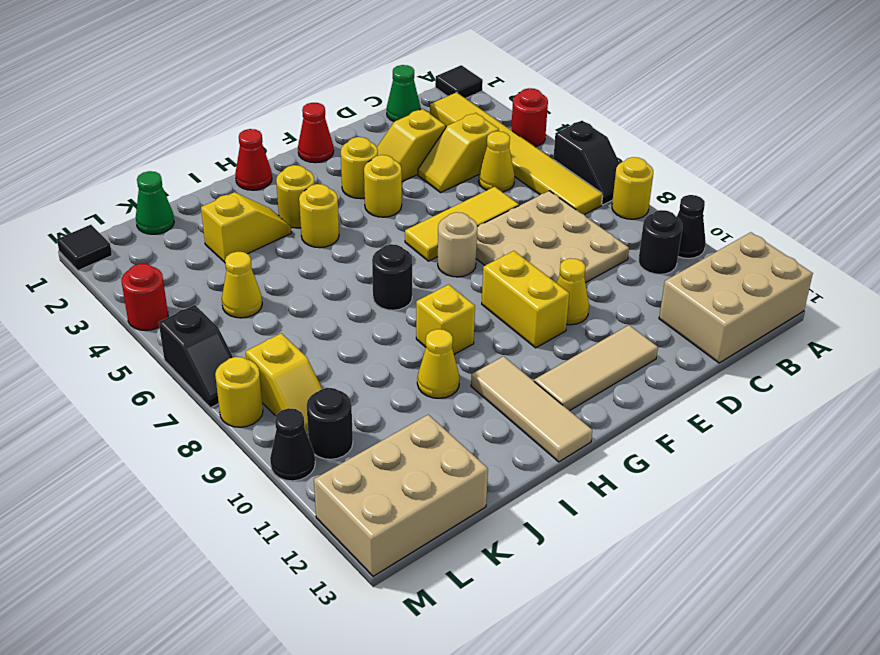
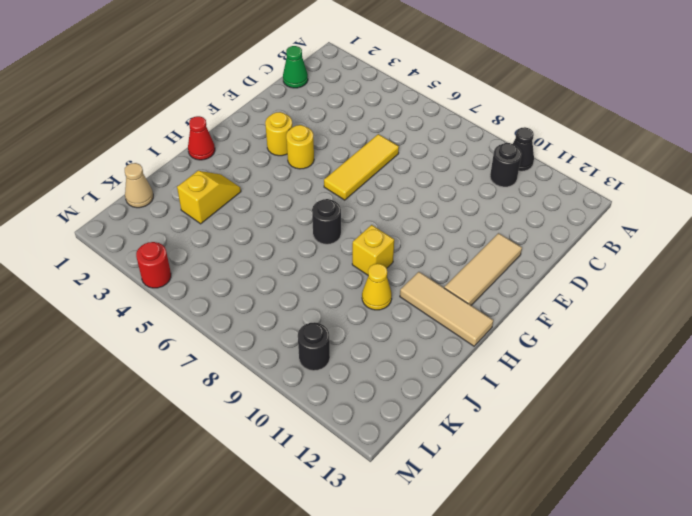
tan cone K1 level 1 -> green cone K1 level 1
none -> black tile A1 level 1
none -> red round brick A4 level 1
none -> black slope A6:A7 level 1 top 6
none -> yellow round brick A8 level 1

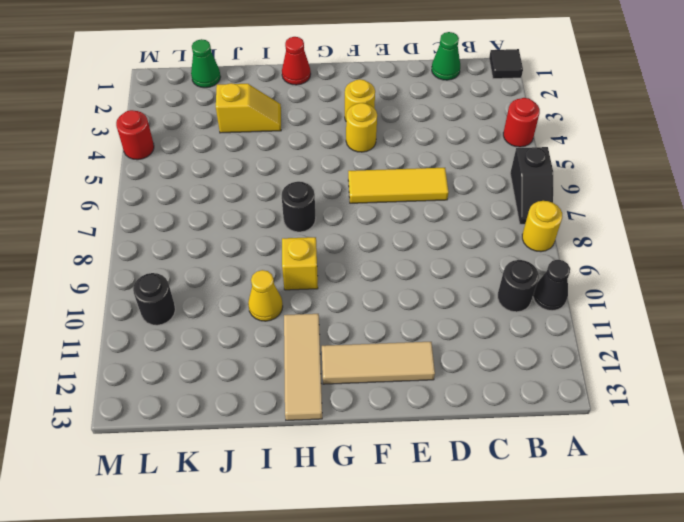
none -> tan brick A12:C13 level 1
none -> yellow tile B2:B7 level 1
none -> yellow slope C4:D4 level 1 top C
none -> yellow cone C5 level 1

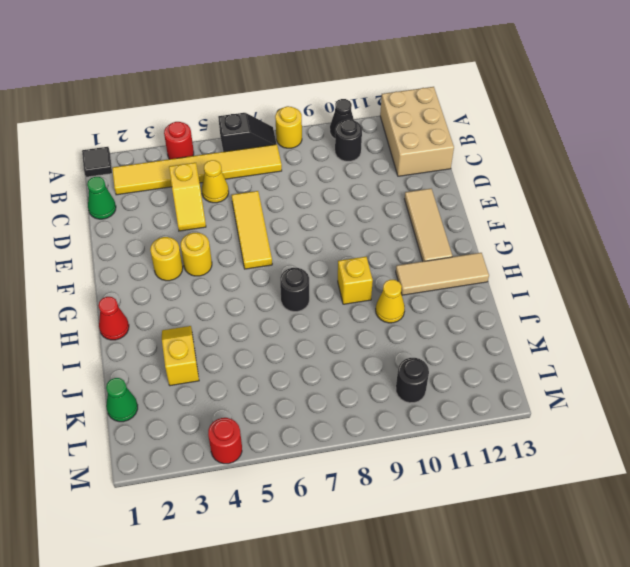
none -> tan plate C7:E9 level 1
none -> yellow slope D3:E3 level 1 top D
none -> yellow cone E10 level 1
none -> red cone F1 level 1

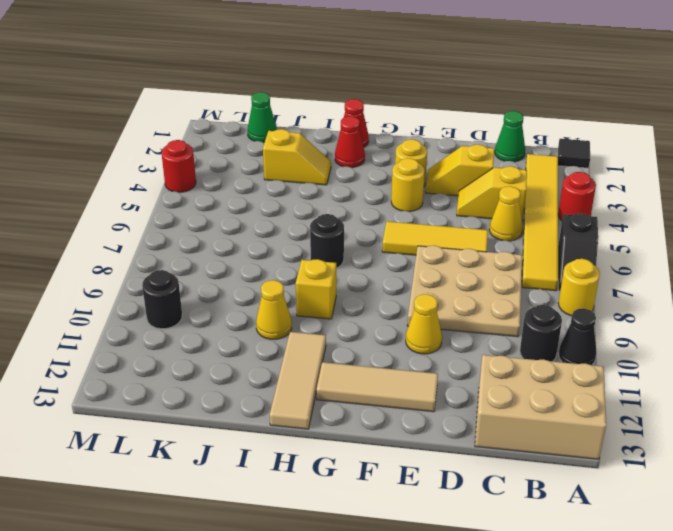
red cone H2 level 1 -> red cone F1 level 1
none -> tan round brick F7 level 1
none -> yellow brick F9:F10 level 1
none -> yellow round brick H3 level 1
none -> yellow round brick H4 level 1

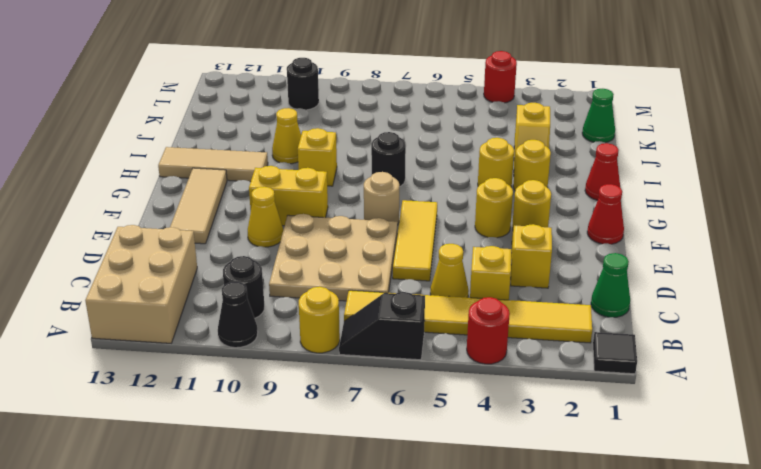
none -> yellow cone K5 level 1
none -> tan brick K12:M13 level 1
none -> yellow slope L8:L9 level 1 top 8
none -> black tile M1 level 1

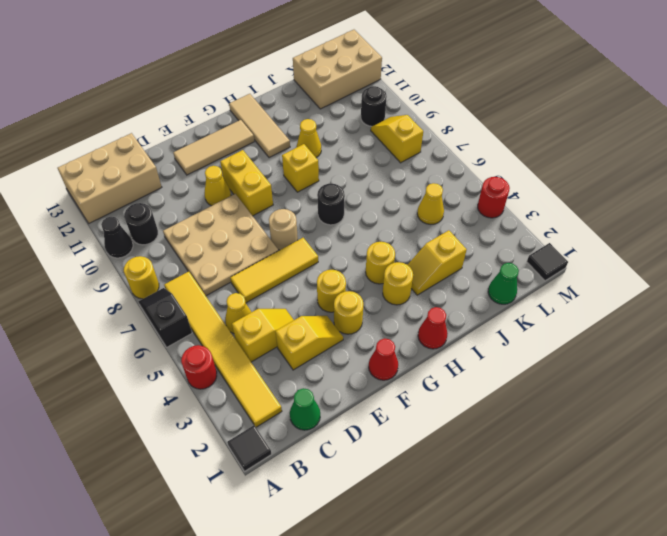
none -> black slope M6:M7 level 1 top 6
none -> yellow round brick M8 level 1
none -> black cone M10 level 1

